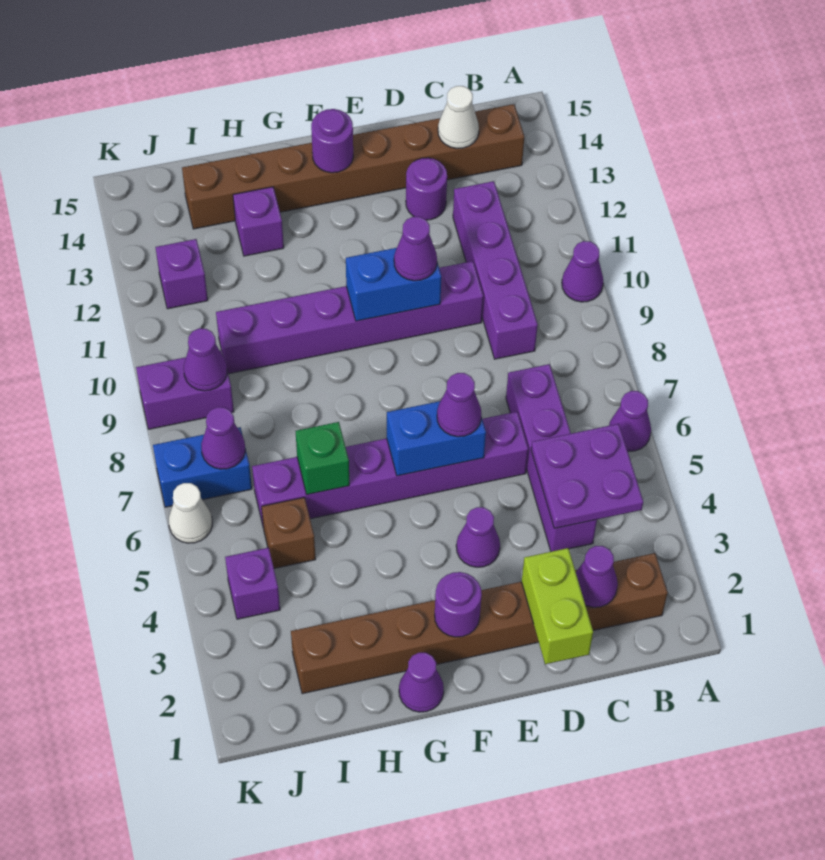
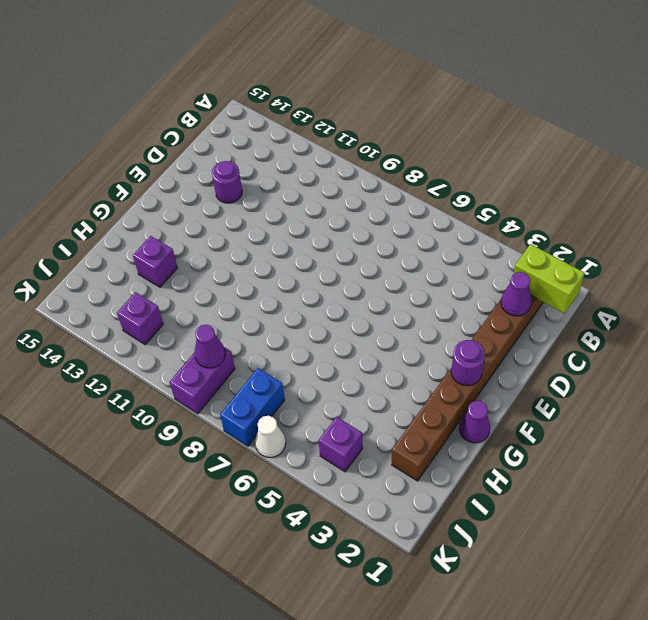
lime brick B1:B2 level 2 -> lime brick D1:D2 level 2
none -> purple cone A6 level 1
none -> purple cone A10 level 1
none -> brown brick B14:I14 level 1
none -> purple brick C4:C7 level 1

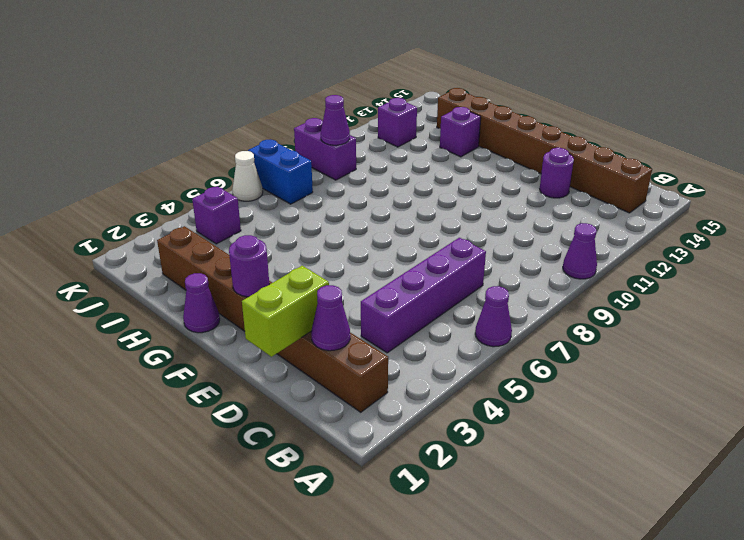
none -> purple brick C9:C12 level 1
none -> purple brick D6:I6 level 1
none -> purple brick D10:I10 level 1
none -> purple cone E4 level 1

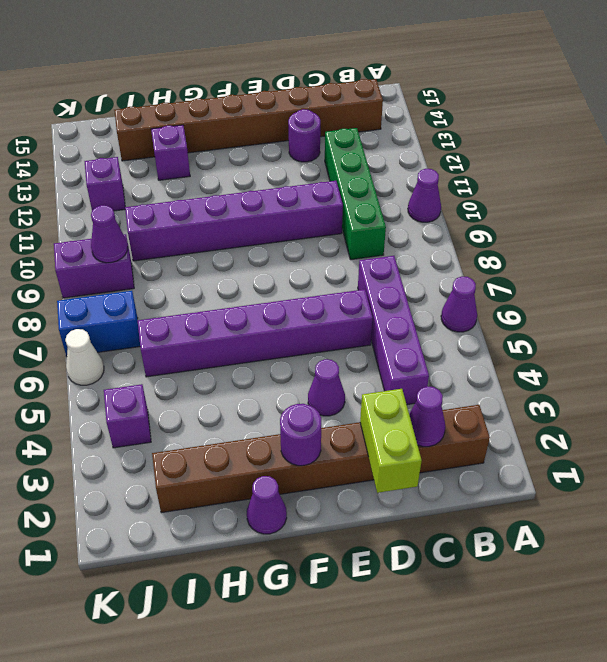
green brick C9:C12 level 1 -> purple brick C9:C12 level 1
none -> brown brick I5 level 1
none -> purple plate B4:C5 level 2
none -> white cone C14 level 2
none -> blue brick E6:F6 level 2

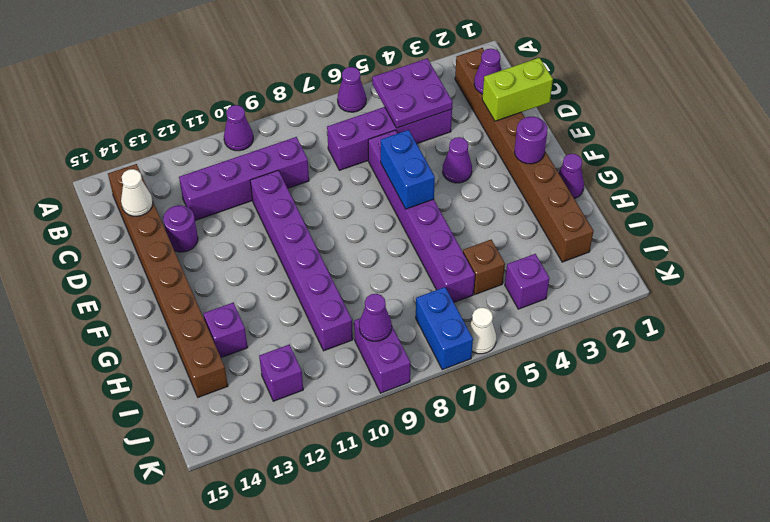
none -> blue brick E10:F10 level 2
none -> purple round brick F14 level 2
none -> green brick H6 level 2
none -> purple cone J7 level 2

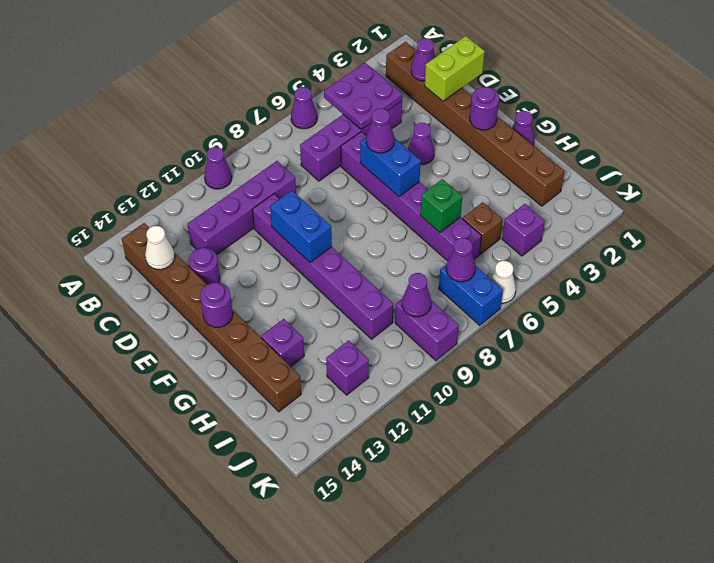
none -> purple cone E10 level 3

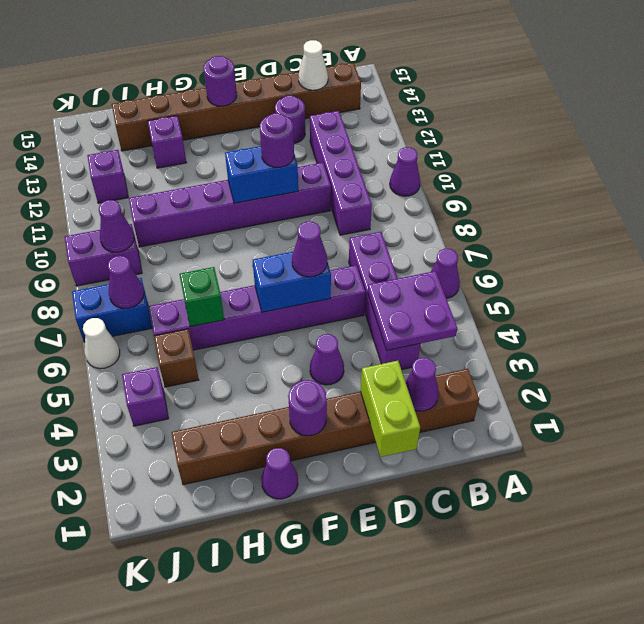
purple round brick E10 level 3 -> purple cone E10 level 3

